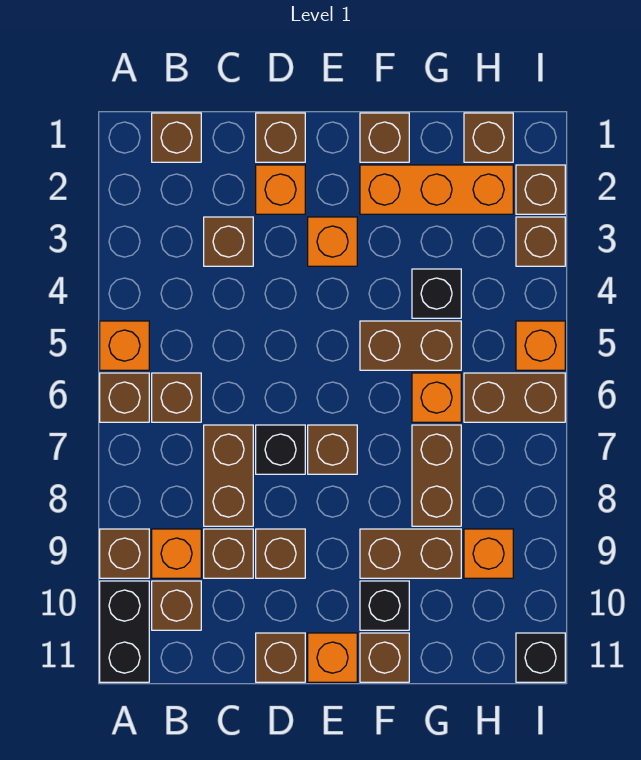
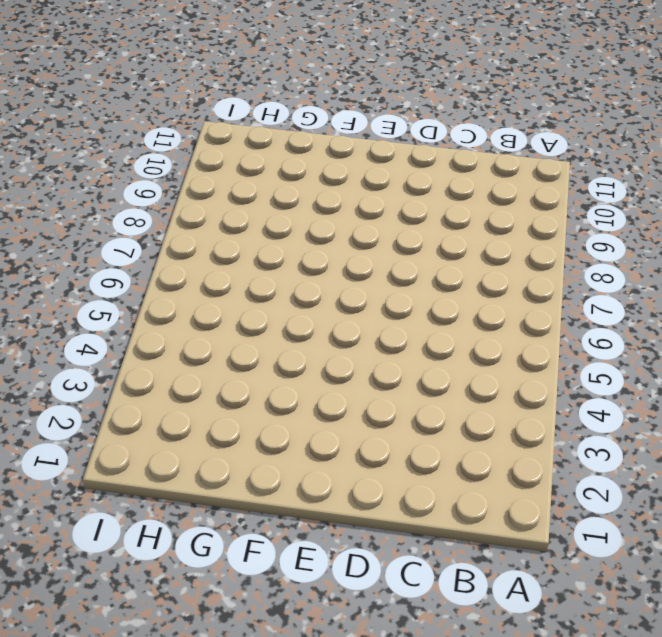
none -> orange brick A5 level 1
none -> brown brick A6 level 1
none -> brown brick A9 level 1
none -> black brick A10:A11 level 1

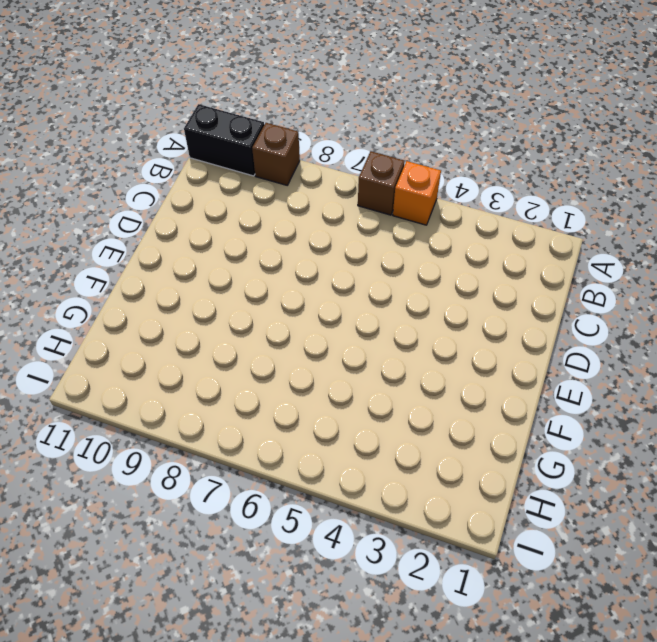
none -> brown brick B1 level 1
none -> brown brick B6 level 1
none -> orange brick B9 level 1
none -> brown brick B10 level 1

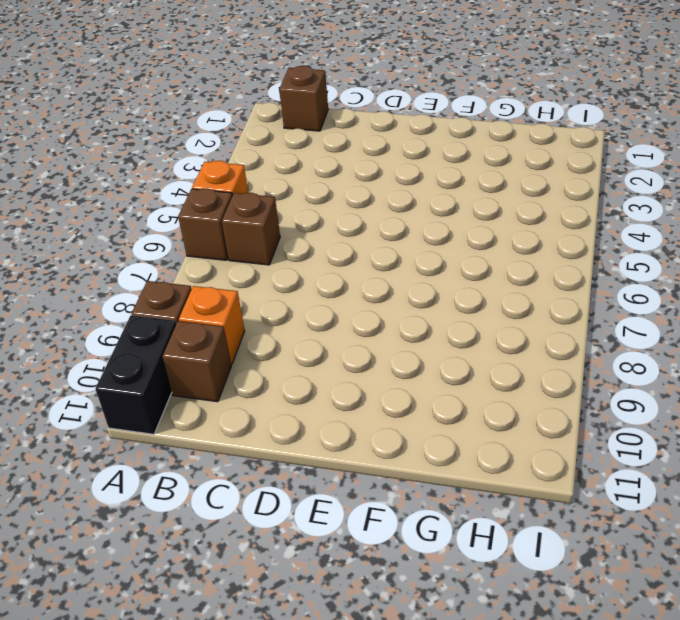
none -> brown brick C3 level 1
none -> brown brick C7:C8 level 1
none -> brown brick C9 level 1
none -> brown brick D1 level 1

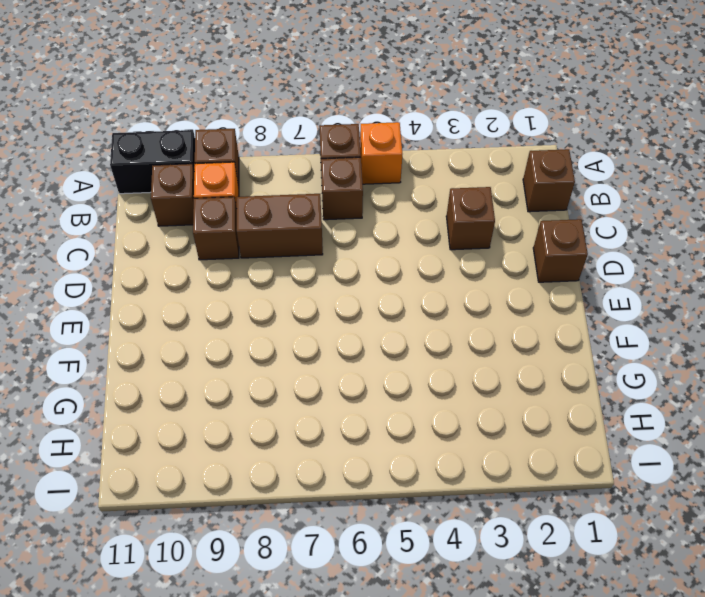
none -> orange brick D2 level 1
none -> black brick D7 level 1
none -> brown brick D9 level 1
none -> brown brick D11 level 1

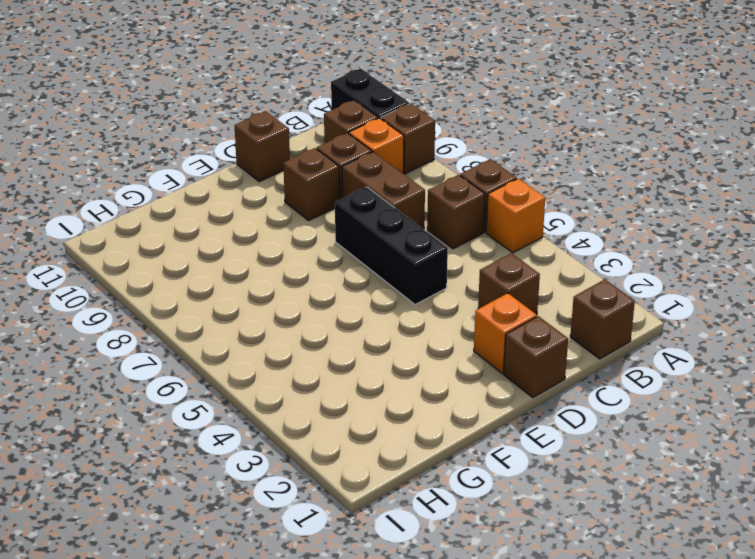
black brick D5:D7 level 1 -> black brick D7 level 1
none -> orange brick E3 level 1
none -> brown brick E7 level 1
none -> orange brick E11 level 1
none -> brown brick F1 level 1

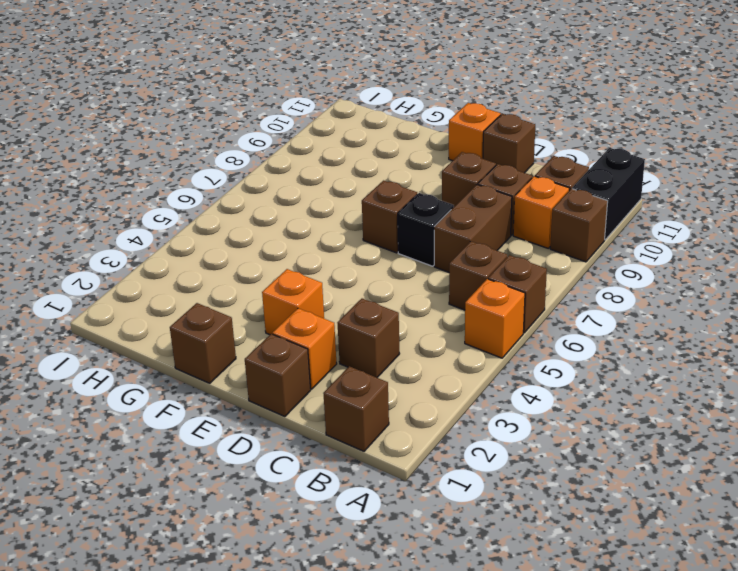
none -> orange brick F2:H2 level 1
none -> brown brick F5:G5 level 1
none -> brown brick F9:G9 level 1
none -> black brick F10 level 1

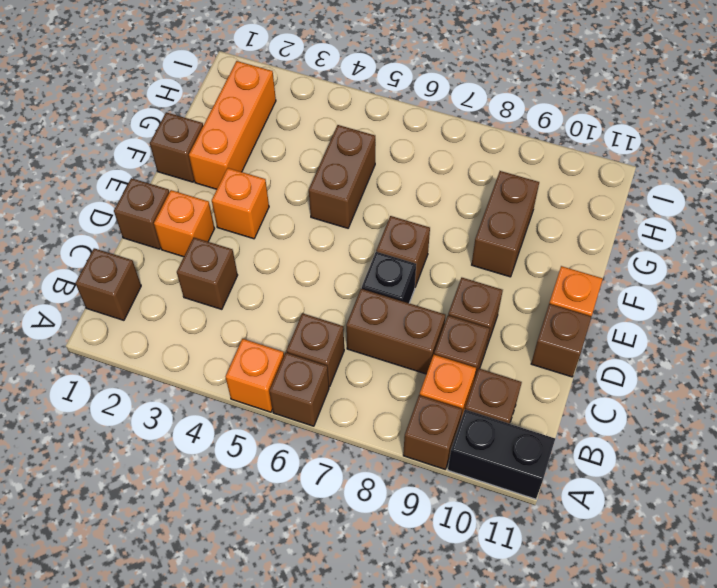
none -> black brick F10 level 1
none -> brown brick F11 level 1
none -> black brick G4 level 1
none -> orange brick G6 level 1

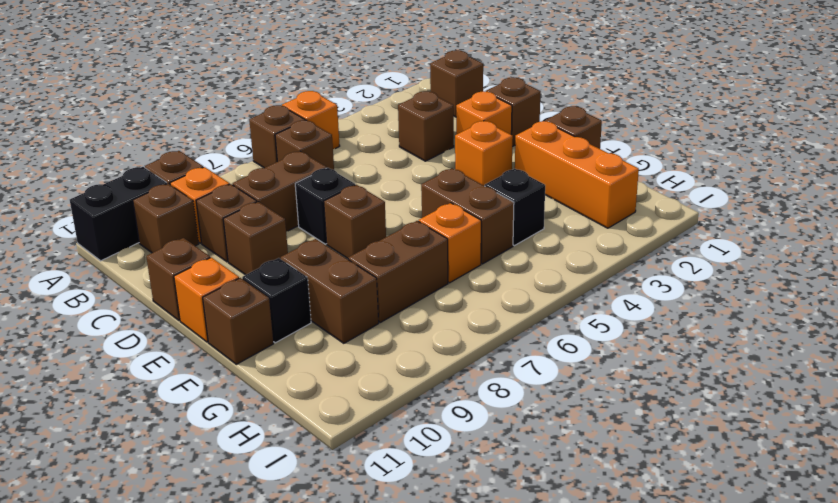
none -> brown brick H1 level 1
none -> brown brick H6:I6 level 1
none -> orange brick H9 level 1
none -> brown brick I2 level 1

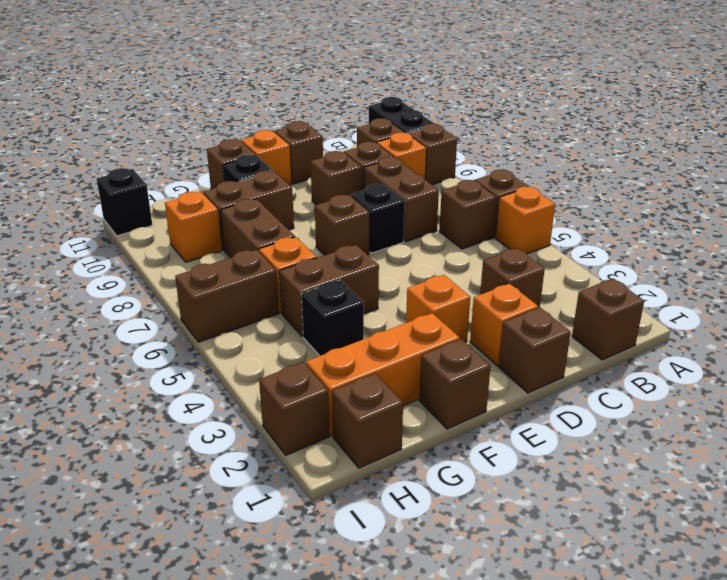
none -> brown brick I3 level 1
none -> orange brick I5 level 1

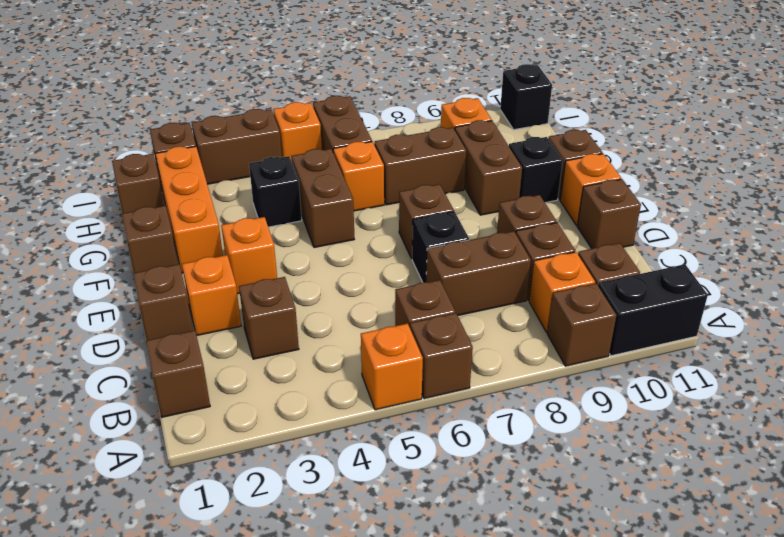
brown brick I3:I4 level 1 -> brown brick I3 level 1

